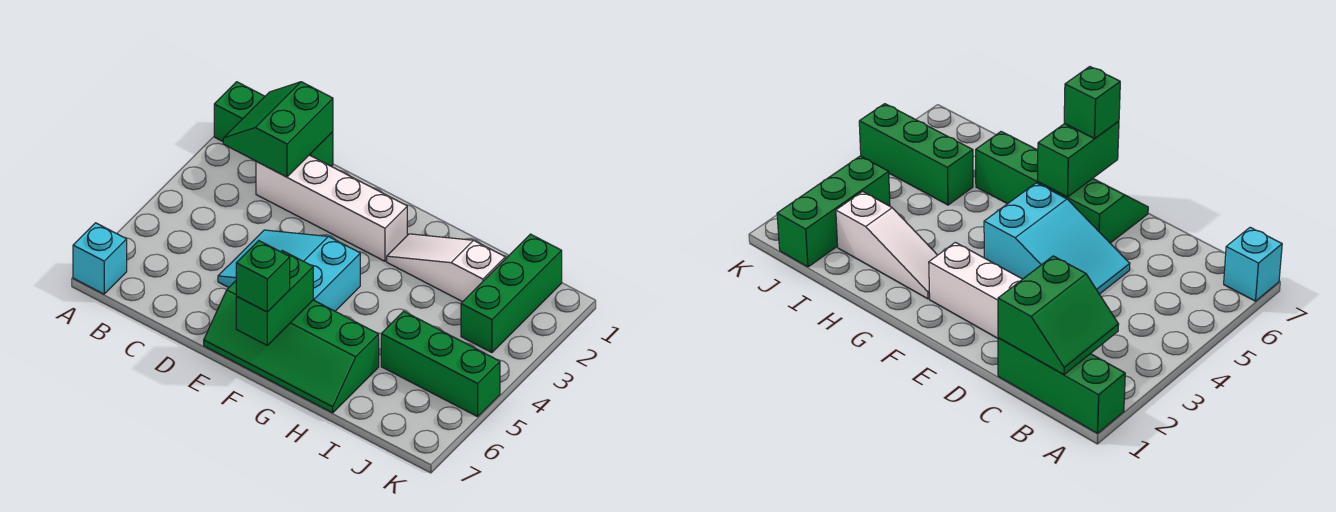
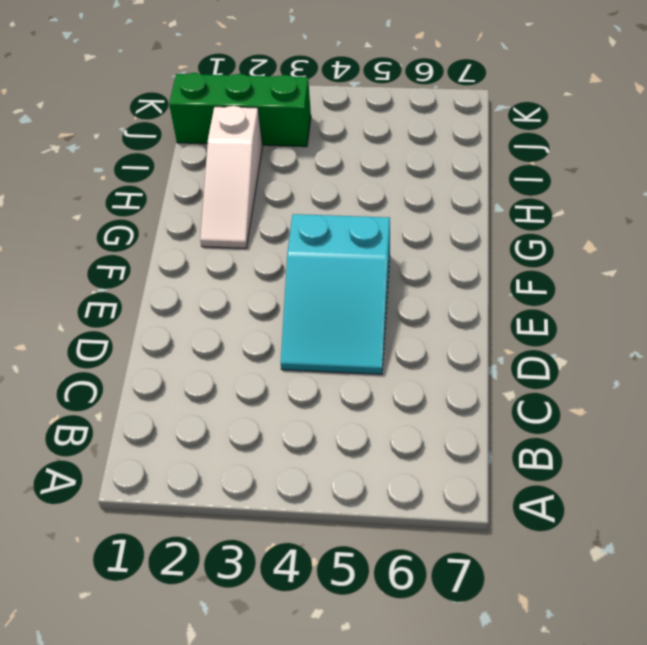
none -> green brick A1:C1 level 1
none -> cyan brick A7 level 1

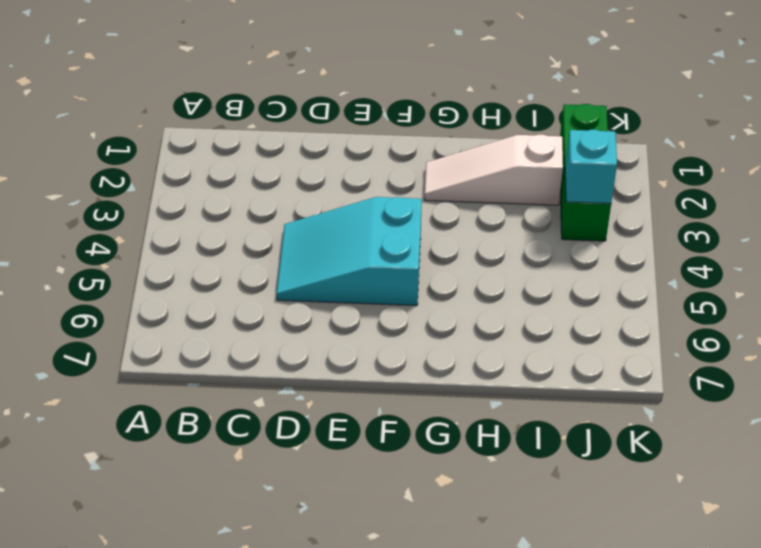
cyan brick J3 level 2 -> cyan brick A7 level 1
none -> green brick A1:C1 level 1
none -> white brick C2:F2 level 1

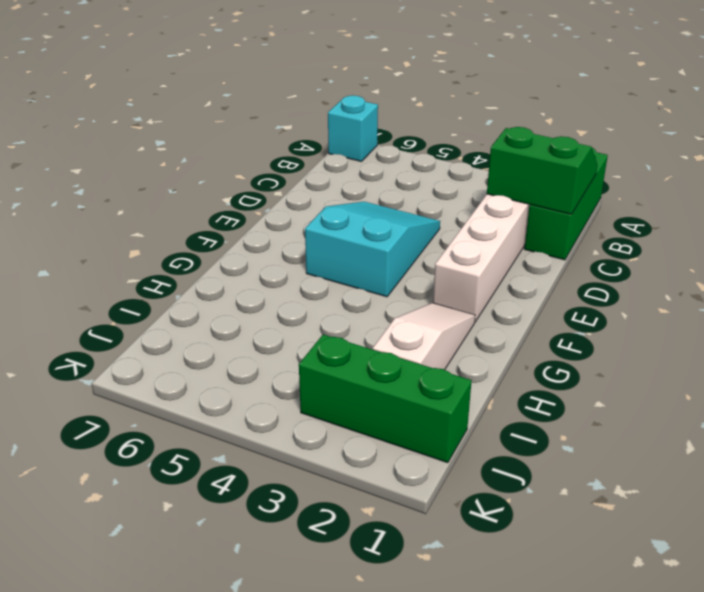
none -> green slope E6:H7 level 1 top 6
none -> green brick I5:K5 level 1

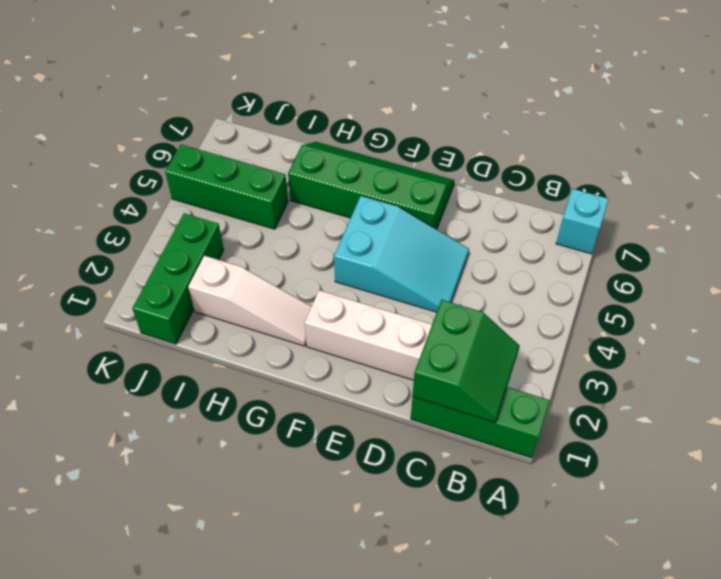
none -> green brick F6:F7 level 2
none -> green brick F7 level 3

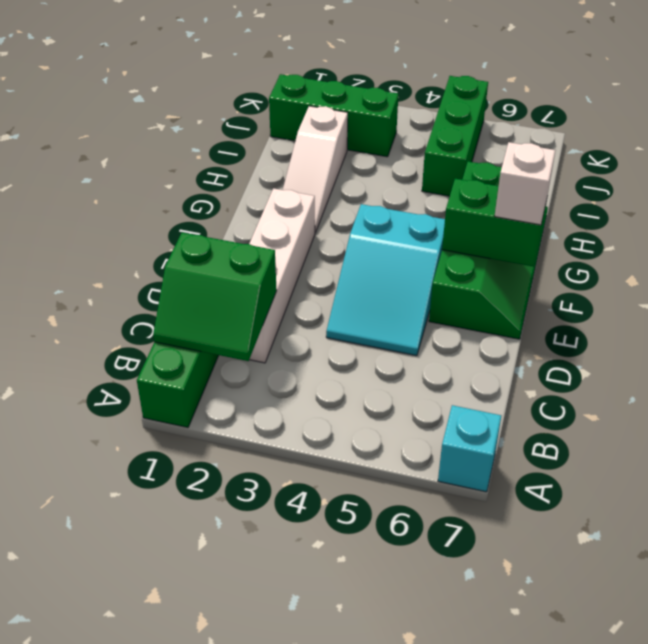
white brick F7 level 3 -> green brick F7 level 3

